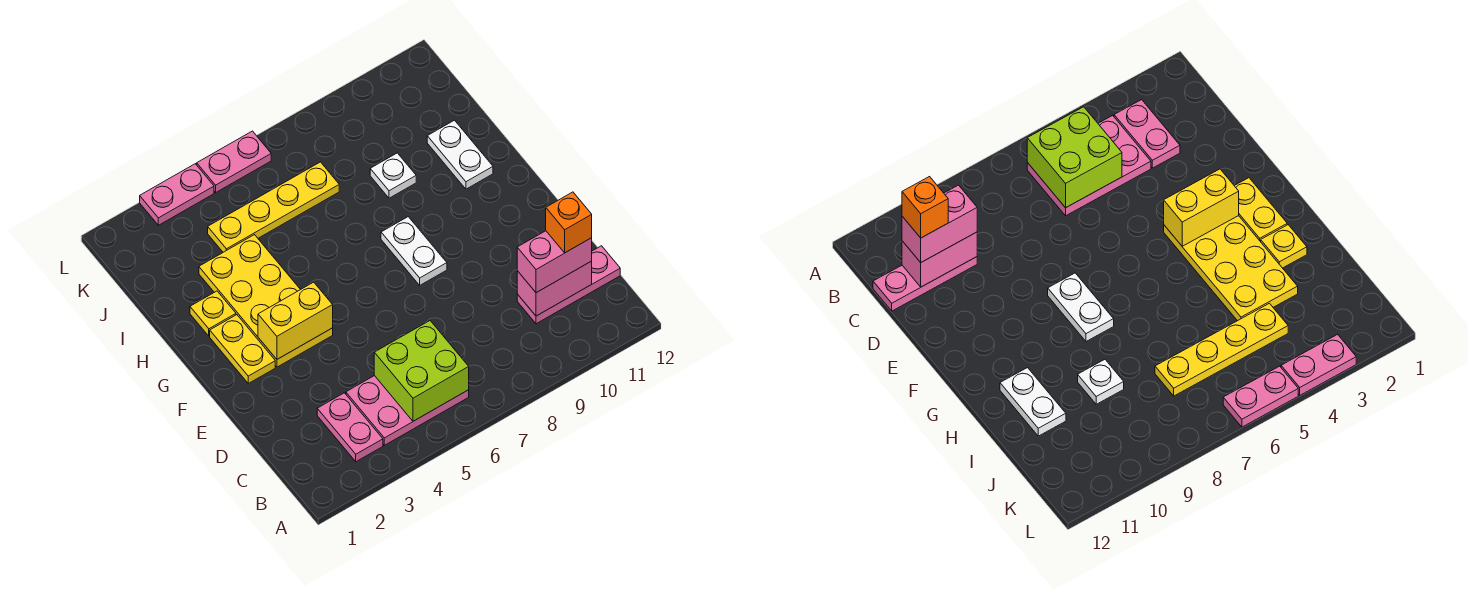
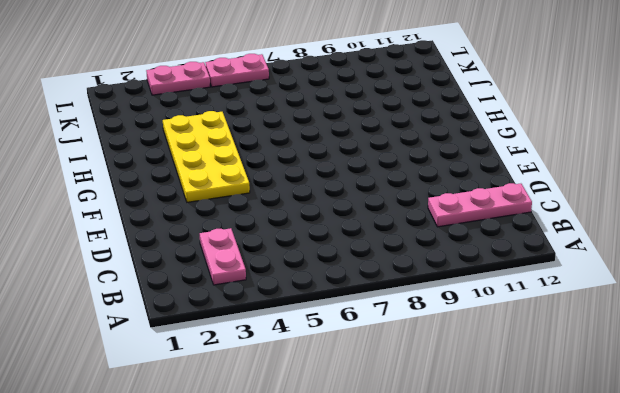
none -> pink plate B4:C6 level 1
none -> yellow plate F2:G2 level 1
none -> white plate F8:G8 level 1

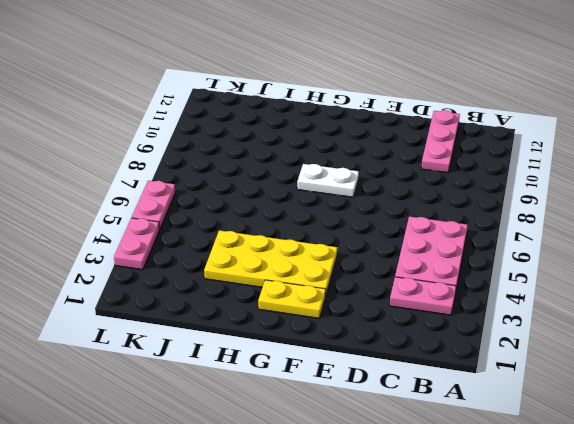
none -> yellow plate H2 level 1
none -> white plate H11:I11 level 1
none -> white plate I9 level 1

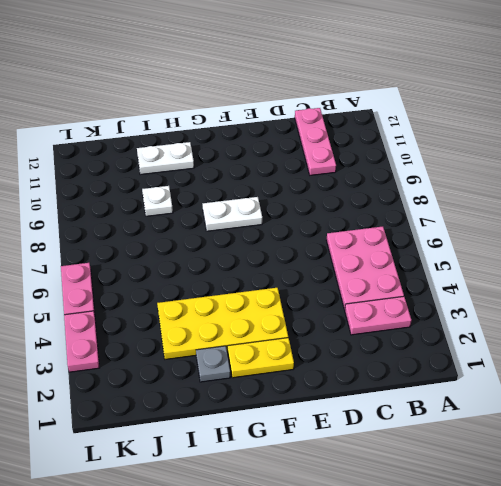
grey plate H2 level 1 -> yellow plate H2 level 1
none -> yellow plate J4:J7 level 1
none -> lime brick B5:C6 level 2
none -> pink brick C10:C11 level 2

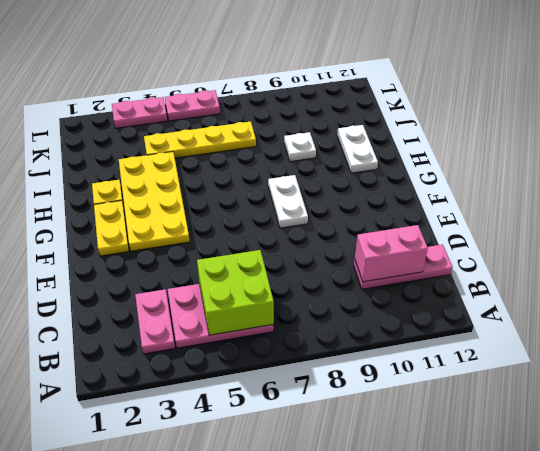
none -> yellow brick F3:F4 level 2
none -> pink brick C10:C11 level 3
none -> orange brick C11 level 4

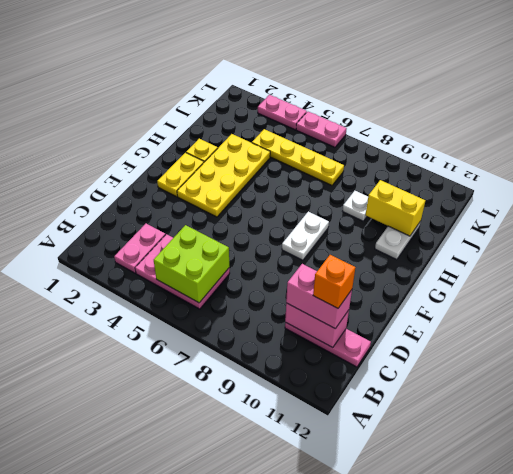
yellow brick I10:I11 level 2 -> yellow brick F3:F4 level 2

